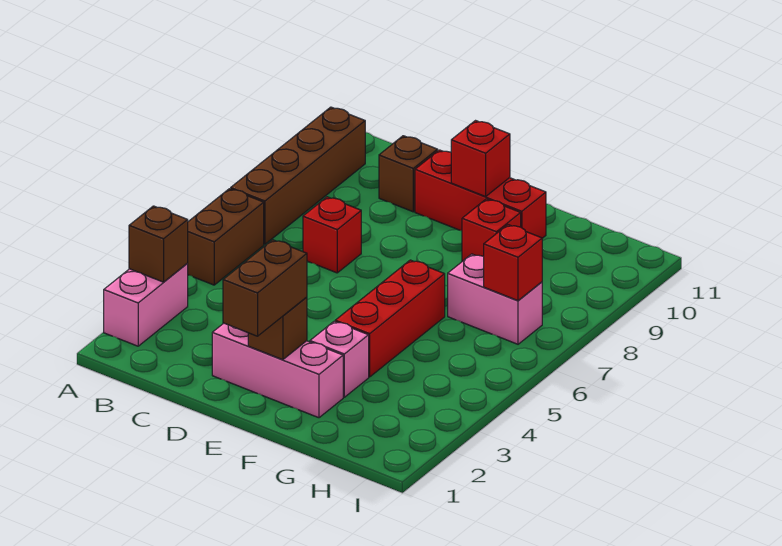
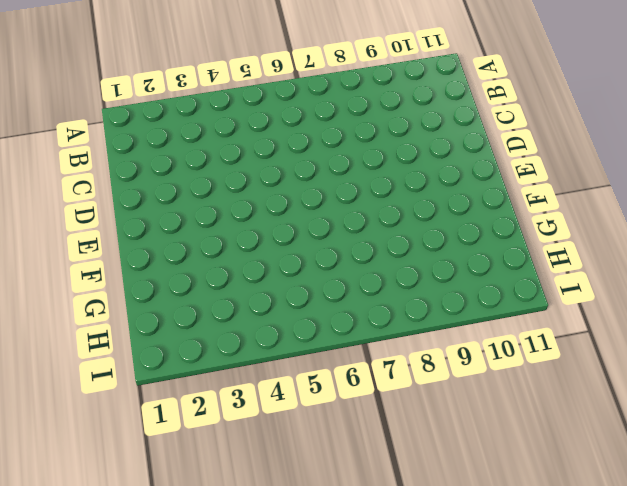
none -> pink brick A2:A3 level 1
none -> brown brick A5:A6 level 1
none -> brown brick A7:A10 level 1

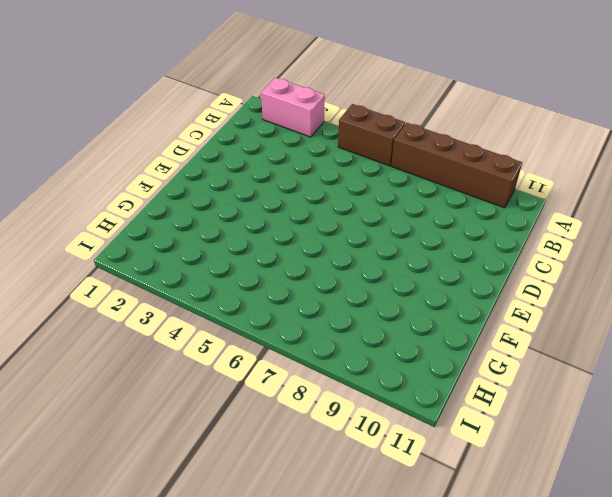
none -> red brick C7 level 1
none -> brown brick C10 level 1
none -> pink brick D2:F2 level 1

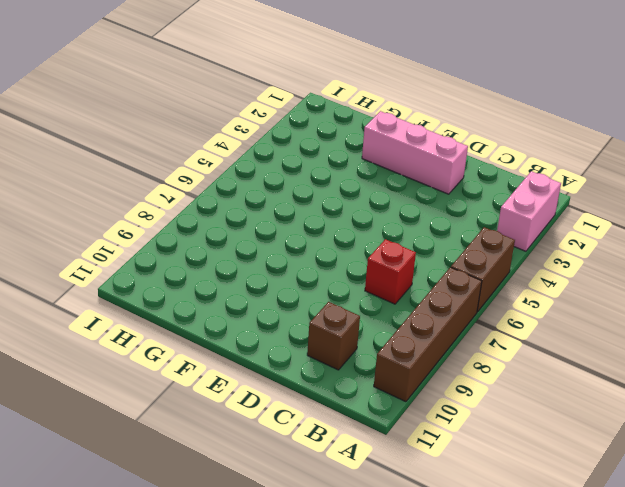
none -> red brick D10:F10 level 1
none -> pink brick F3 level 1
none -> red brick F4:F6 level 1

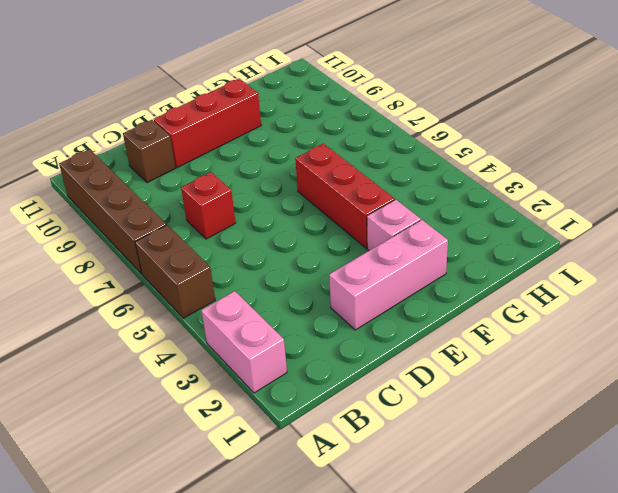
none -> red brick F9 level 1
none -> pink brick G7:H7 level 1
none -> brown brick A3 level 2

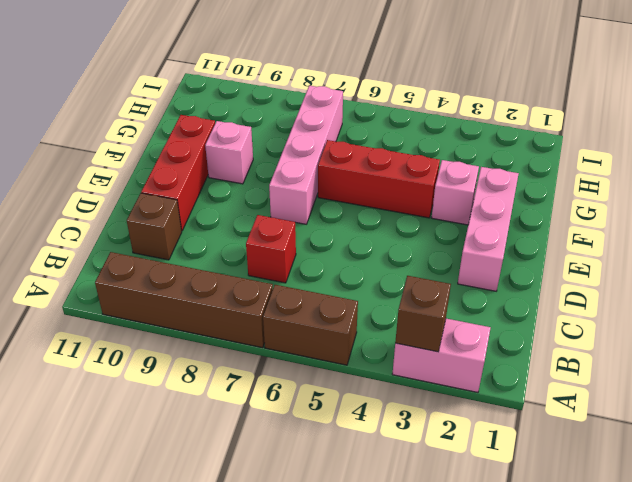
pink brick E7:H7 level 1 -> pink brick G7:H7 level 1
pink brick F9 level 1 -> red brick F9 level 1
none -> brown brick E2 level 2
none -> red brick E10 level 2
none -> red brick H7 level 2

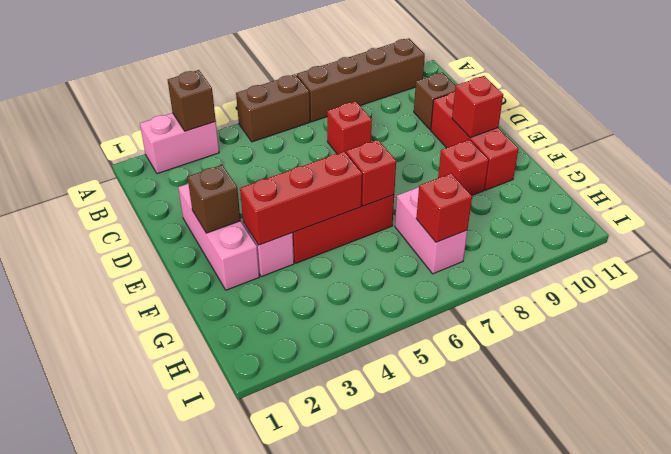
red brick F3:F5 level 2 -> none
red brick F6 level 2 -> none
none -> brown brick E1:E2 level 3

